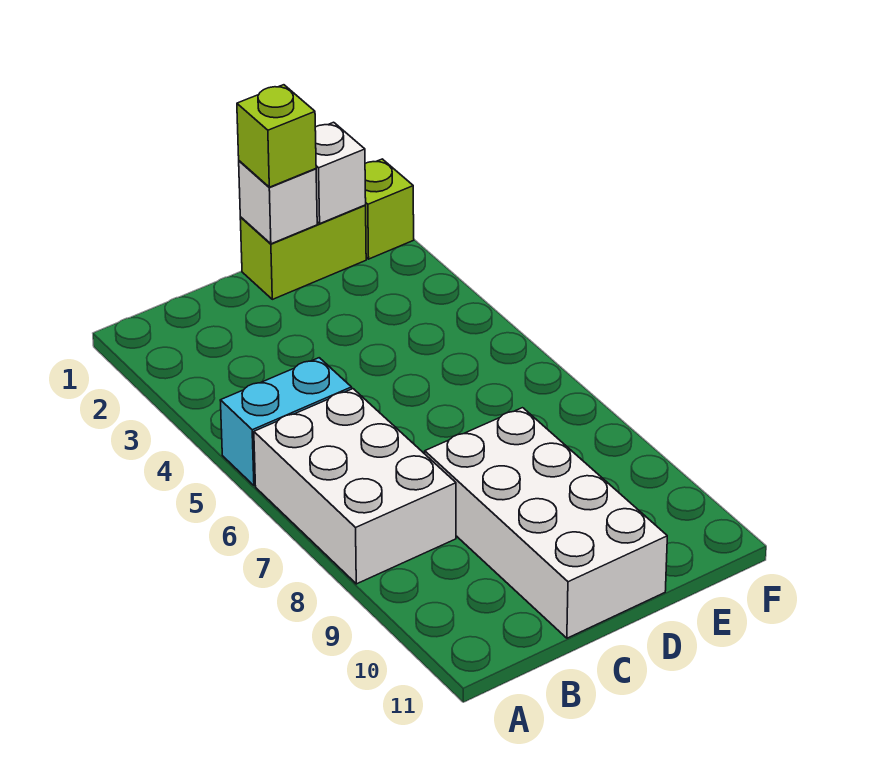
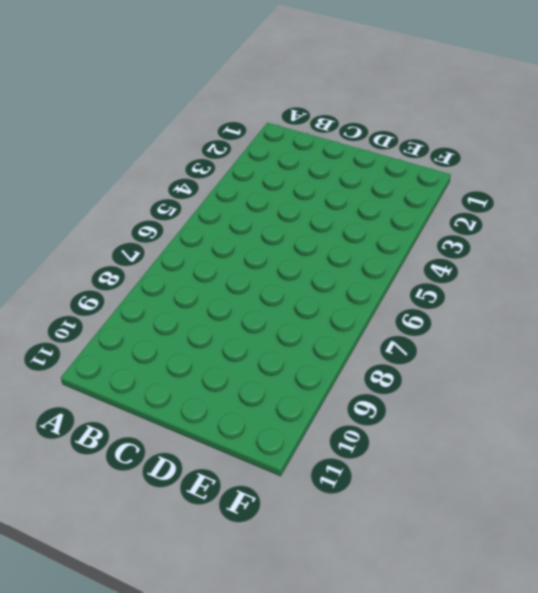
none -> cyan brick A5:B5 level 1
none -> white brick A6:B8 level 1

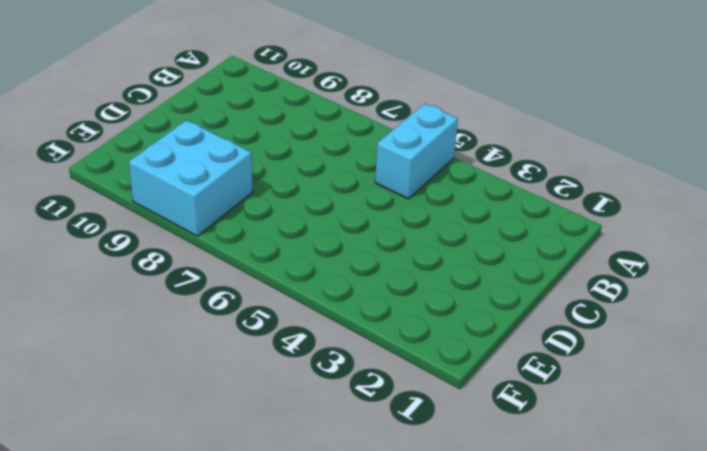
cyan brick E8:F9 level 1 -> none
none -> white brick A6:B8 level 1
none -> white brick C8:D11 level 1

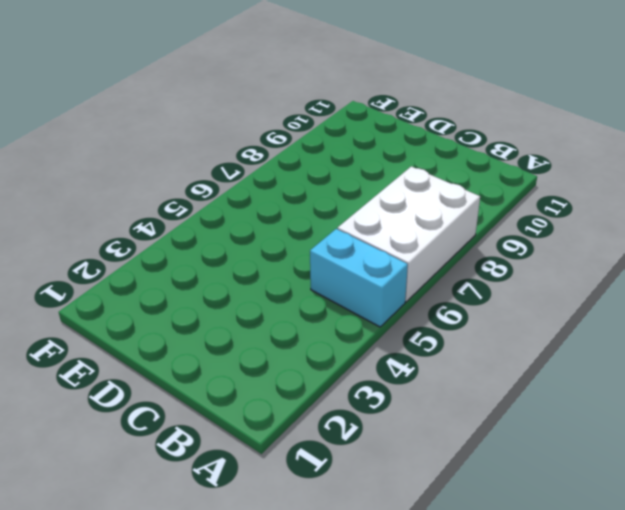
none -> white brick C8:D11 level 1
none -> lime brick D1:E1 level 1

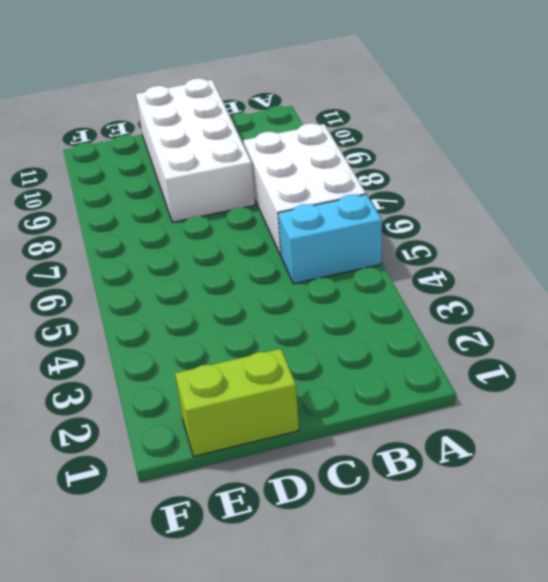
none -> lime brick F1 level 1
none -> white brick D1 level 2

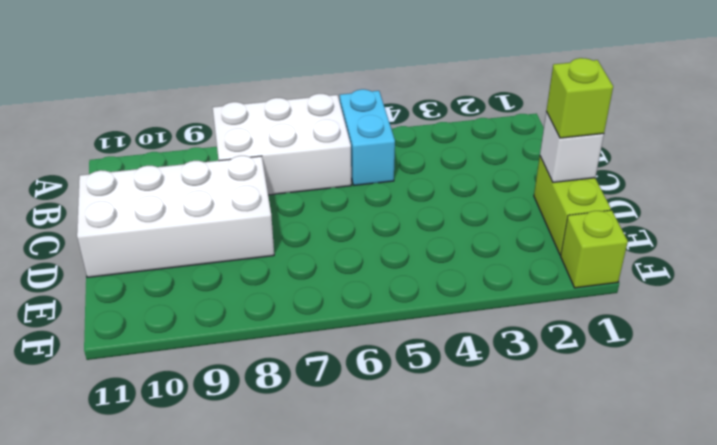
none -> white brick E1 level 2

